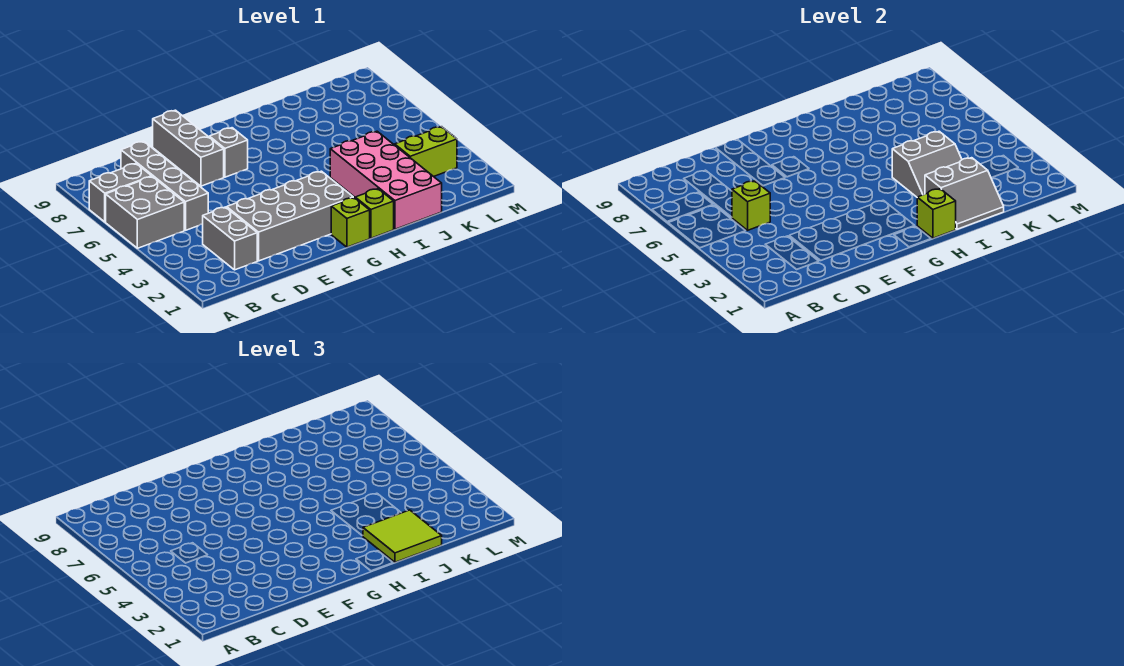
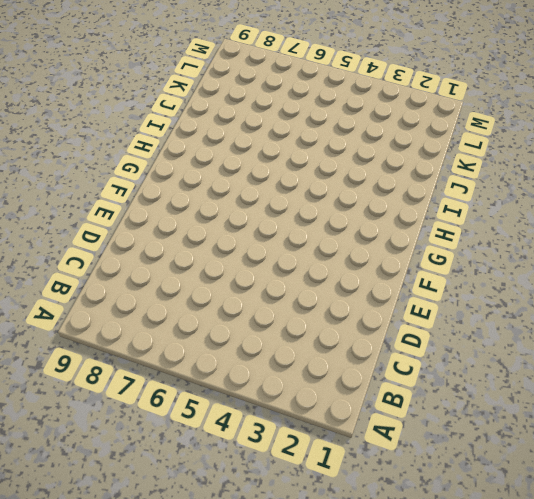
none -> grey brick A5:B6 level 1
none -> grey brick A7:B7 level 1
none -> grey brick C2:C3 level 1

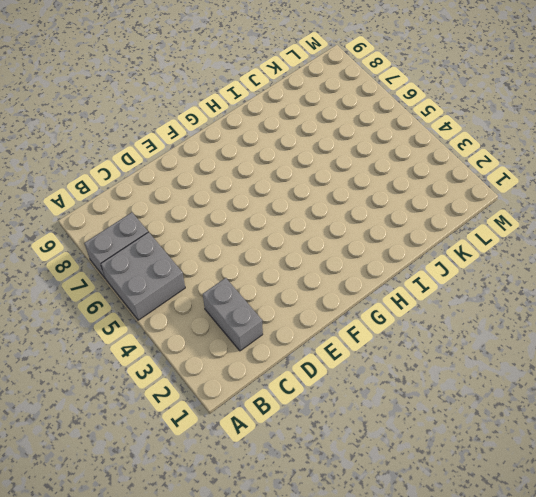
none -> grey brick C5:C8 level 1
none -> grey brick D2:G3 level 1
none -> grey brick E7:E9 level 1

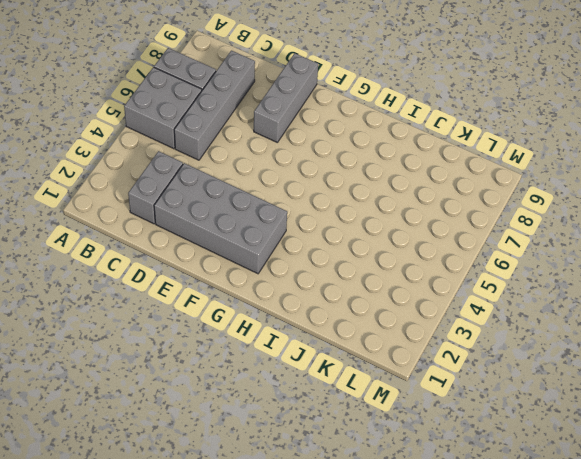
none -> grey brick F7 level 1
none -> lime brick G1 level 1
none -> lime brick H1 level 1

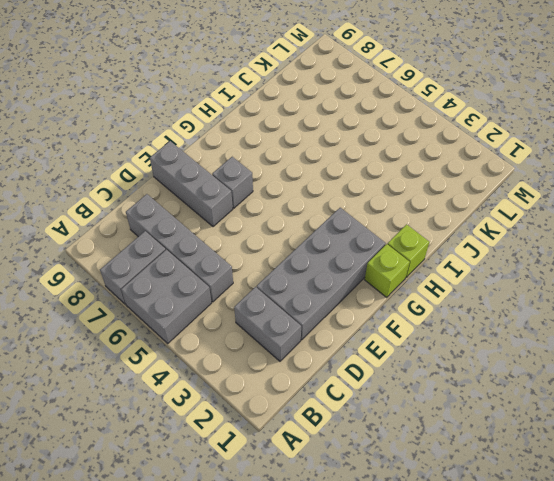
none -> pink brick I1:J4 level 1
none -> lime brick K3:L3 level 1
none -> lime brick C5 level 2

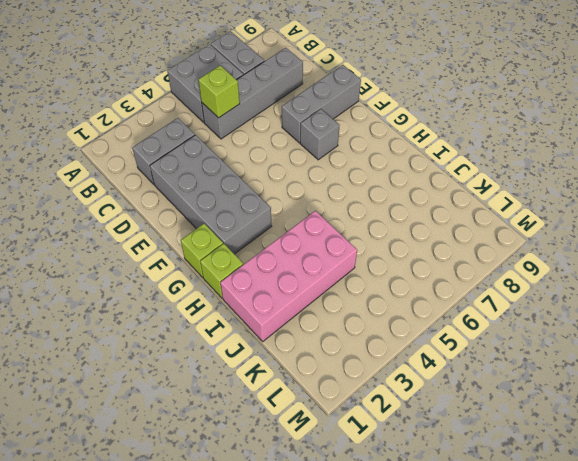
none -> lime brick K3:L3 level 1
none -> lime brick H1 level 2
none -> grey slope I1:J2 level 2 top 2

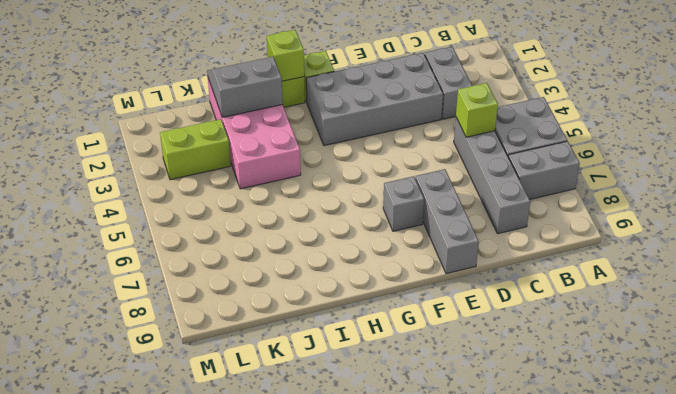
none -> grey slope I3:J4 level 2 top 4
none -> lime tile I1:J2 level 3

